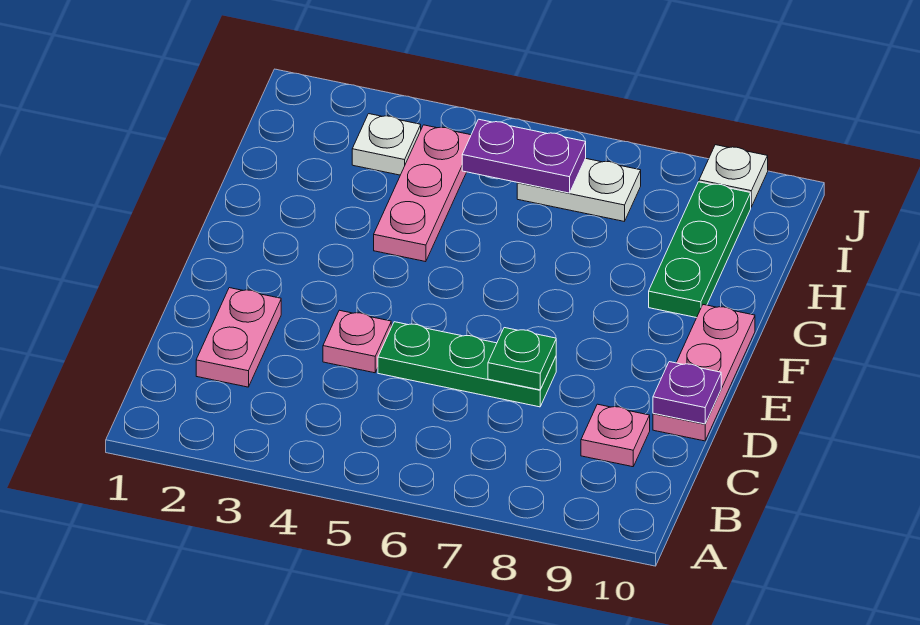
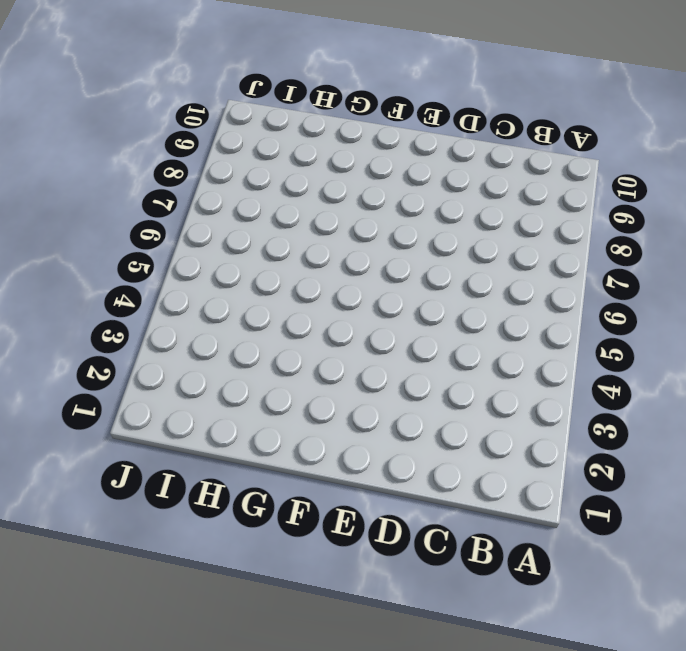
none -> pink plate C2:D2 level 1
none -> pink plate C9 level 1
none -> pink plate D4 level 1

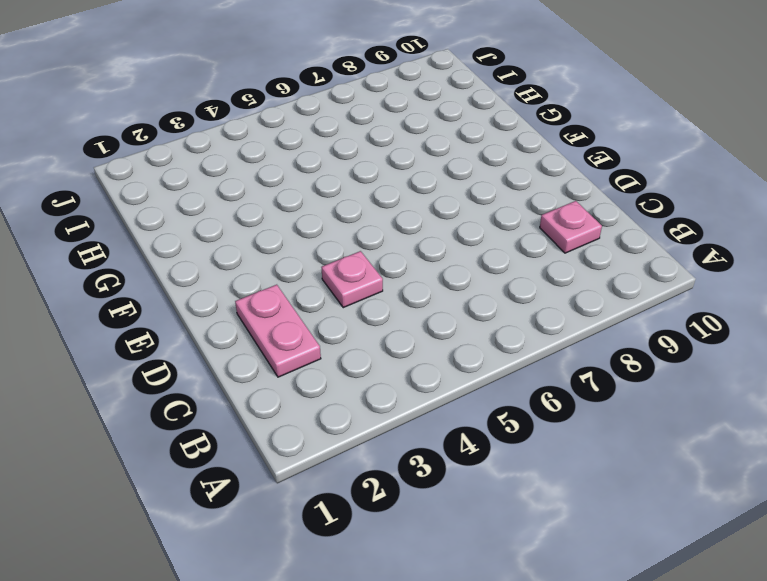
none -> green plate D5:D7 level 1
none -> pink plate D10:F10 level 1
none -> pink plate G4:I4 level 1

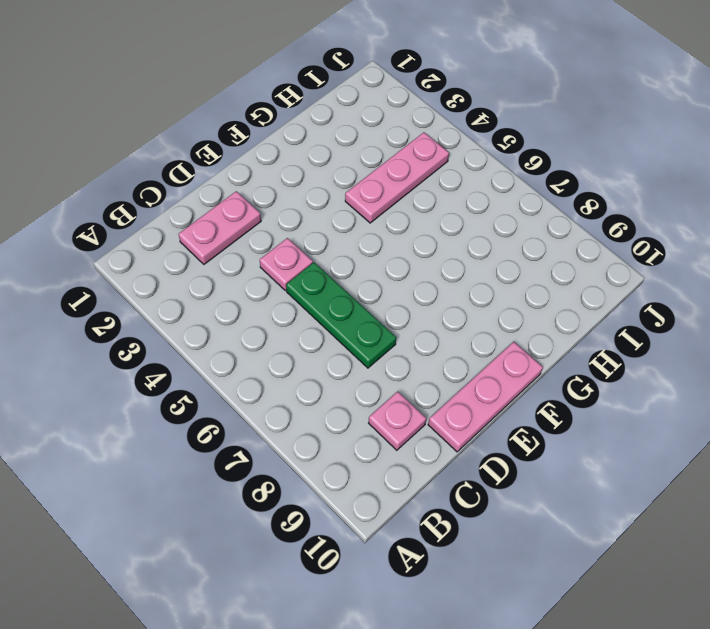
none -> green plate G9:I9 level 1
none -> white plate I3 level 1
none -> white plate I6:I7 level 1

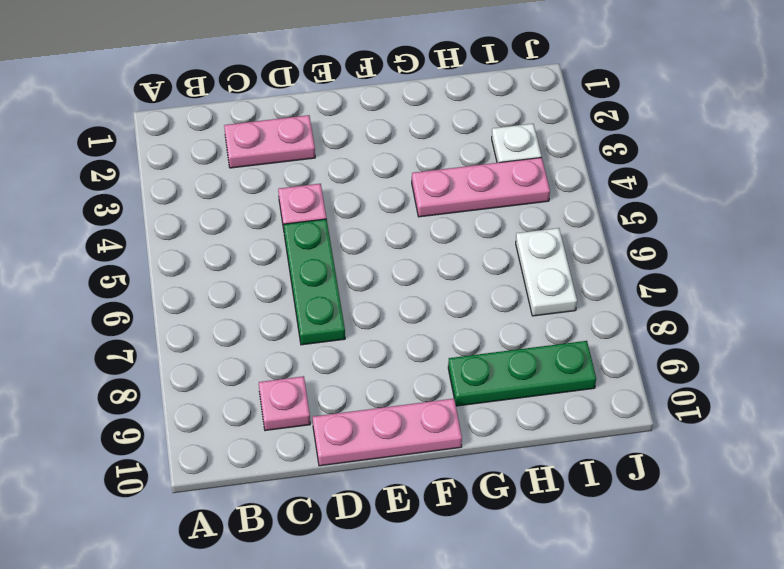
none -> white plate J9 level 1
none -> green plate D7 level 2
none -> purple plate D10 level 2

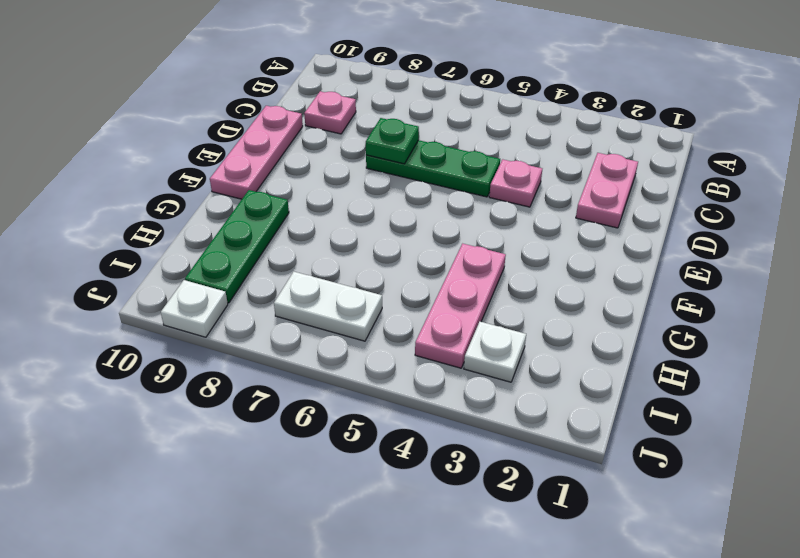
none -> purple plate D10 level 2
none -> purple plate I5:I6 level 2

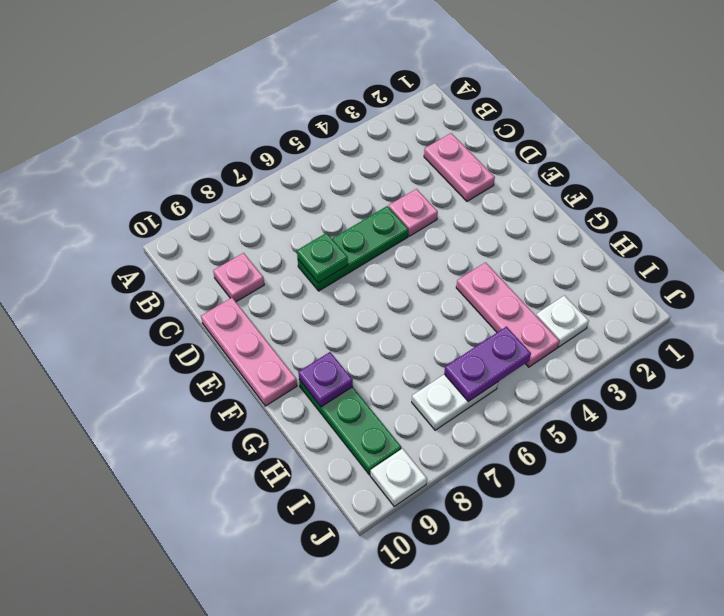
purple plate G9 level 2 -> purple plate D10 level 2

